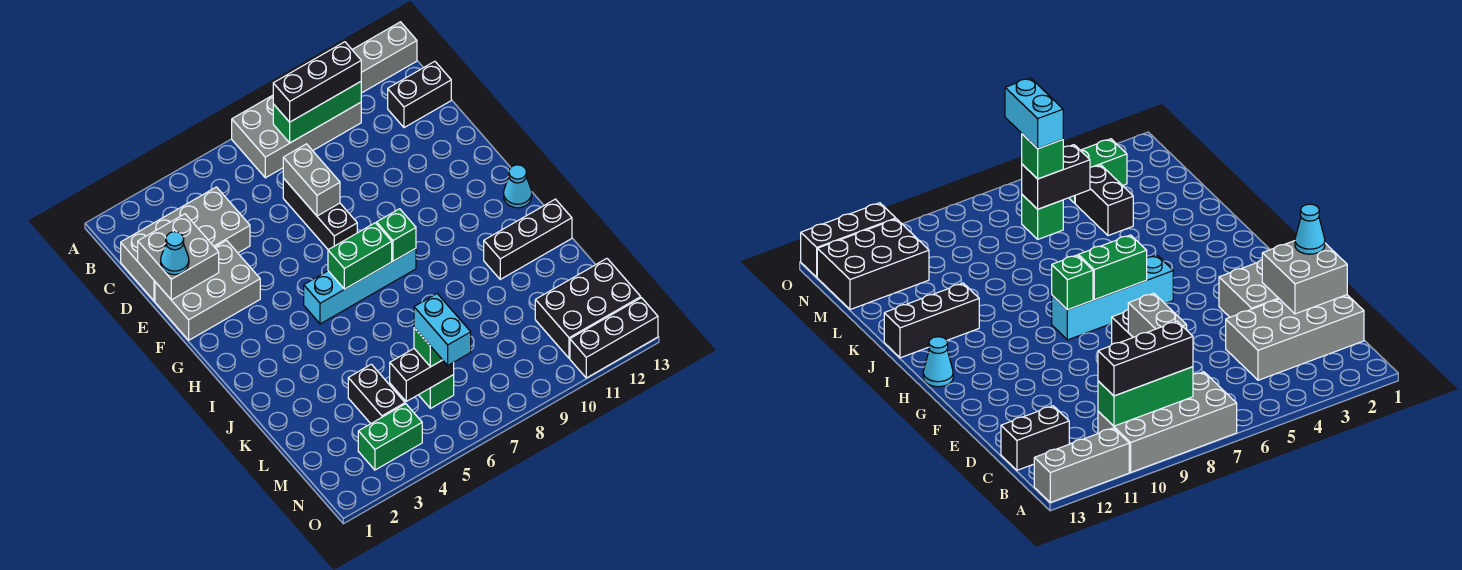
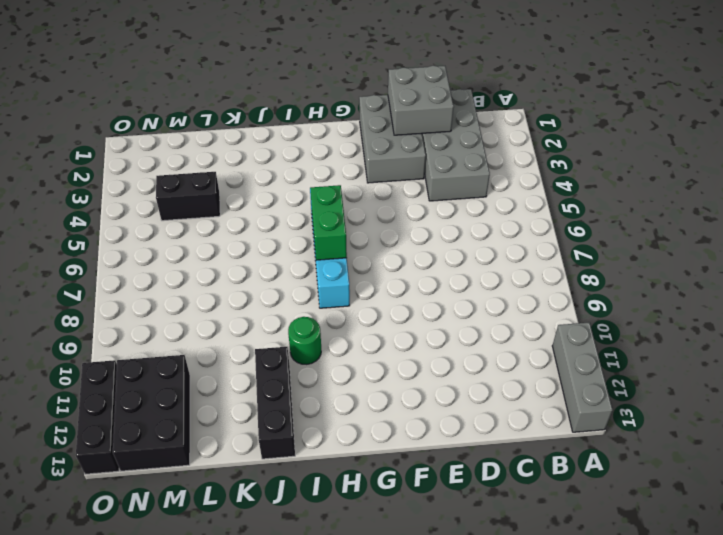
green round brick I10 level 1 -> none
none -> grey brick A7:B10 level 1
none -> black brick C12:C13 level 1
none -> black brick D7:F7 level 1

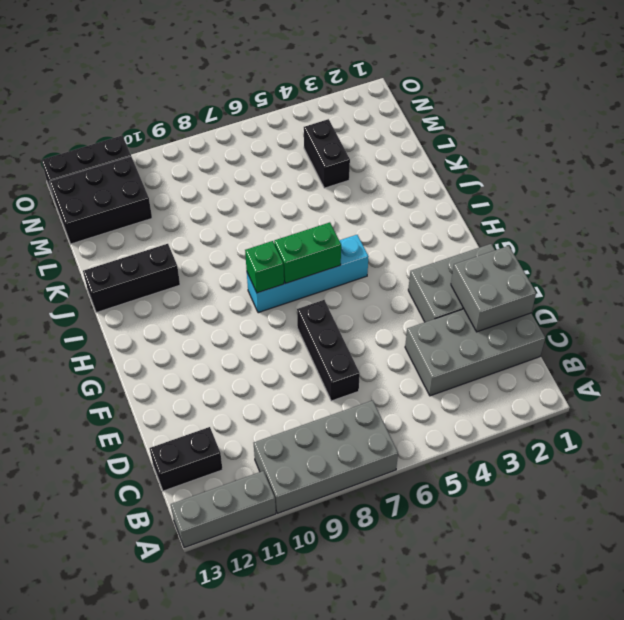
none -> cyan cone H13 level 1
none -> green brick M6 level 1
none -> green brick N3:N4 level 1

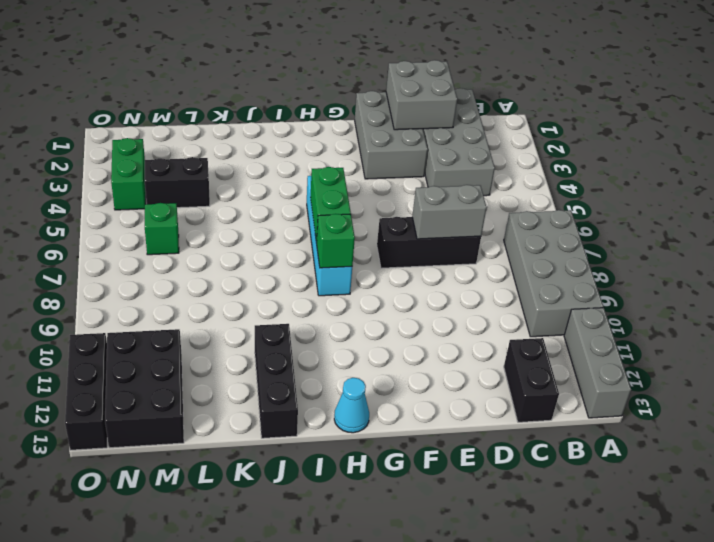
none -> green brick B8:B10 level 2
none -> black brick M5:M6 level 2
none -> black brick B8:B10 level 3

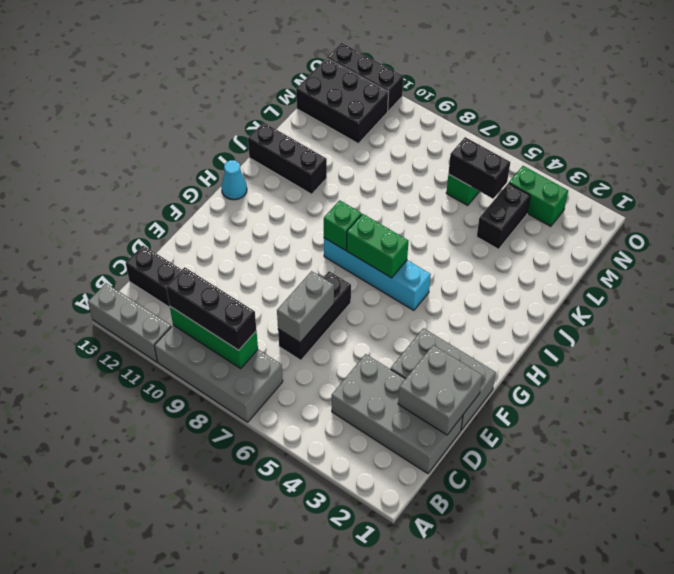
none -> cyan cone E1 level 3
none -> green brick M6 level 3
none -> cyan brick M6:N6 level 4

